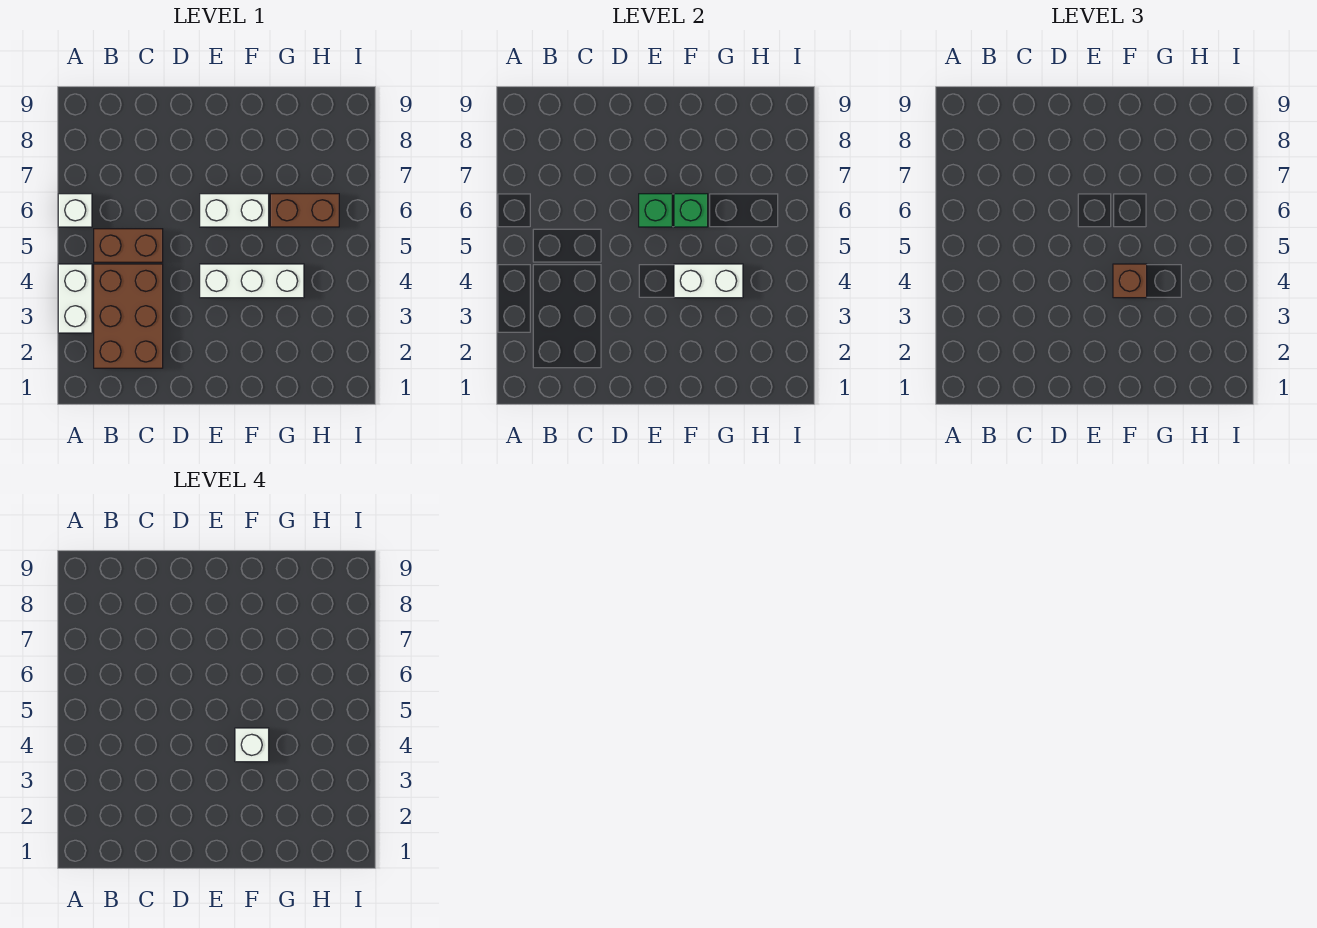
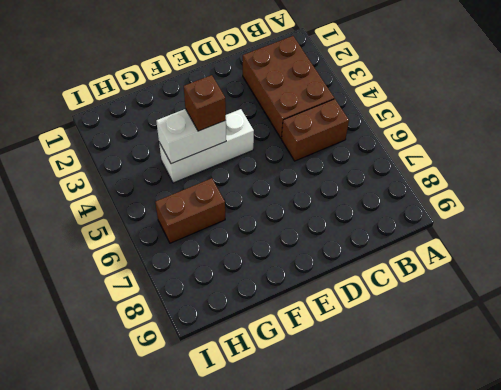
none -> white brick A3:A4 level 1
none -> white brick A6 level 1
none -> white brick E6:F6 level 1

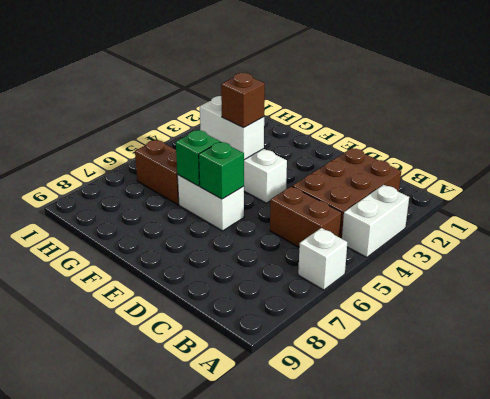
none -> white brick F4 level 4

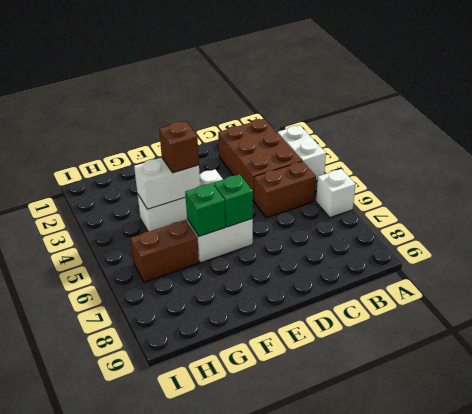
none -> white brick F4 level 4

